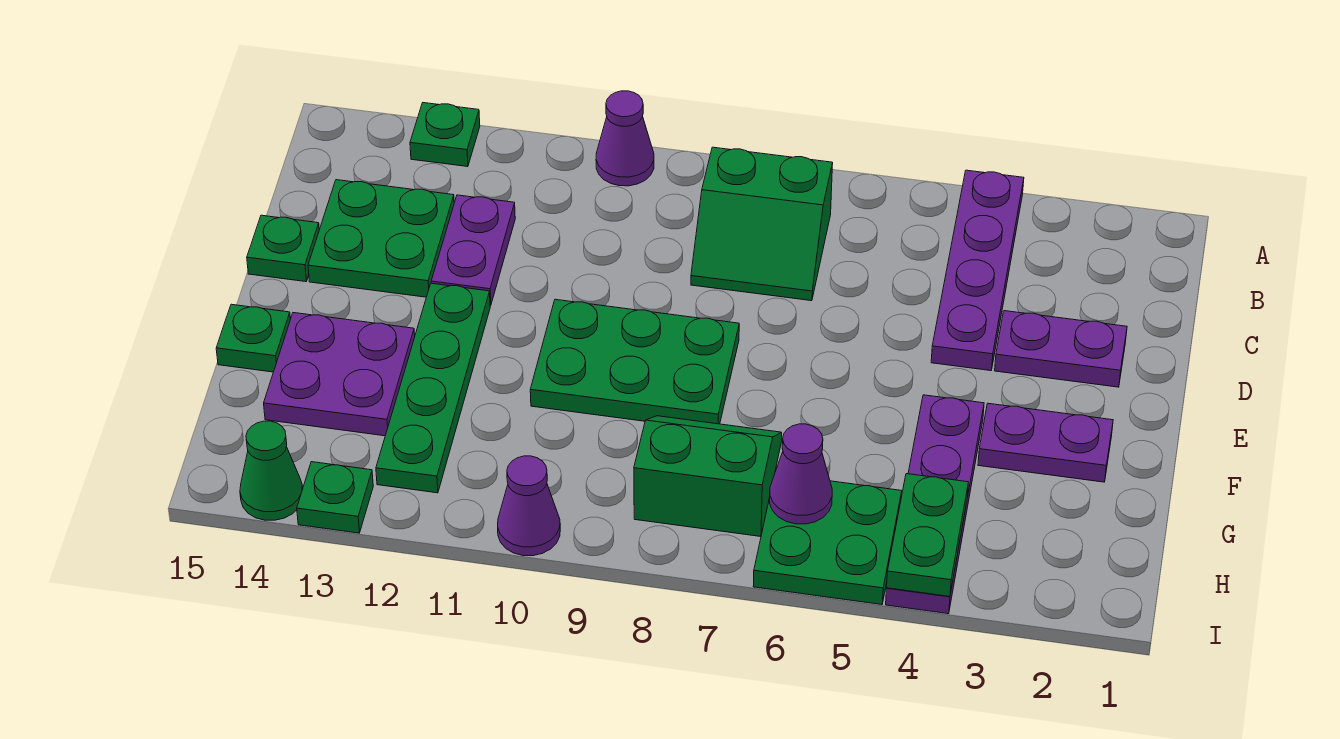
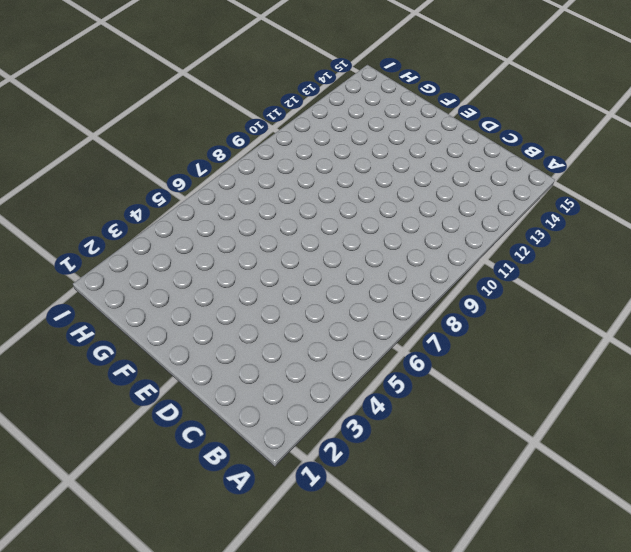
none -> purple plate A4:D4 level 1
none -> purple cone A10 level 1
none -> green plate A13 level 1

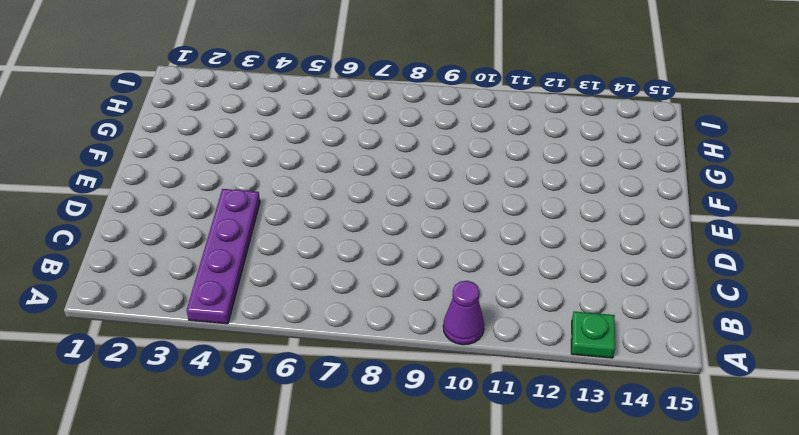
none -> green slope B7:C8 level 1 top B
none -> purple plate C12:D12 level 1
none -> green plate C13:D14 level 1

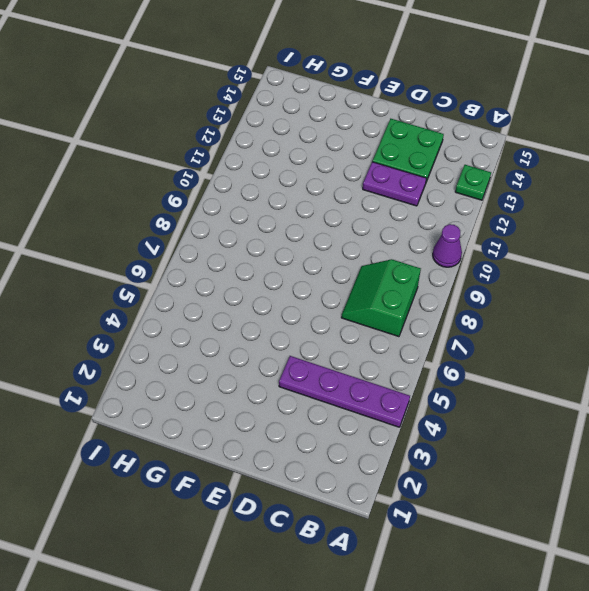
none -> purple plate D2:D3 level 1
none -> green plate D15 level 1
none -> green plate E8:F10 level 1

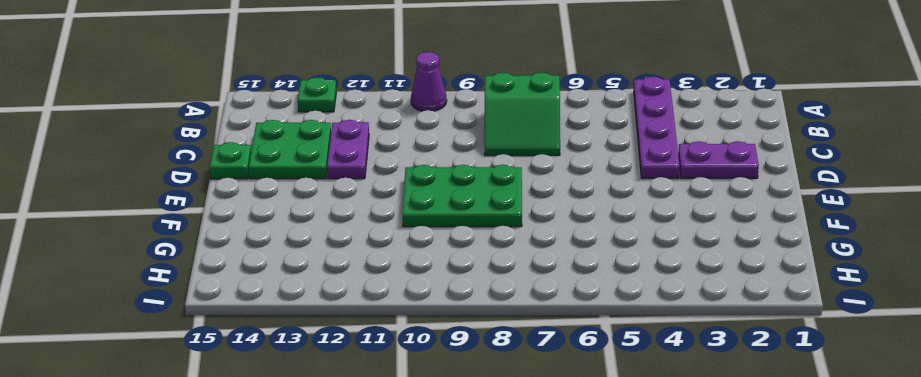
none -> green plate E12:H12 level 1
none -> purple plate F2:F3 level 1
none -> purple plate F4:I4 level 1

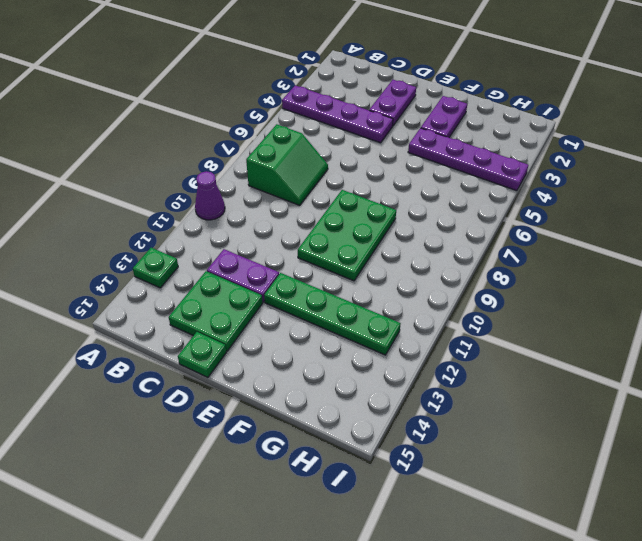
none -> purple plate F13:G14 level 1
none -> green plate F15 level 1
none -> green slope G7:H8 level 1 top H

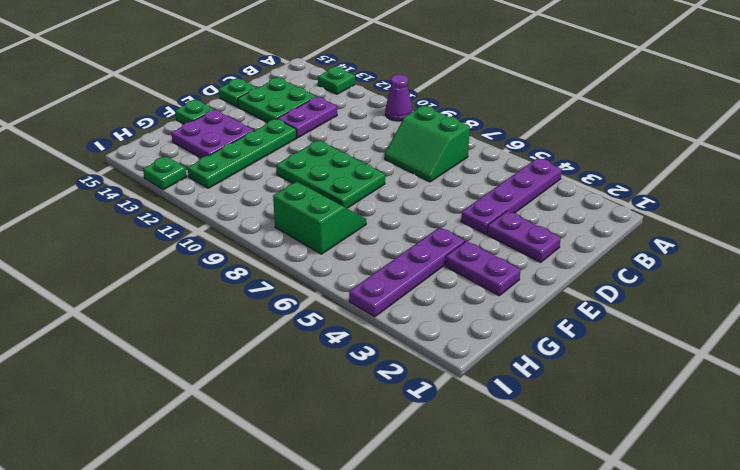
none -> green plate H5:I6 level 1
none -> purple cone I10 level 1
none -> green cone I14 level 1

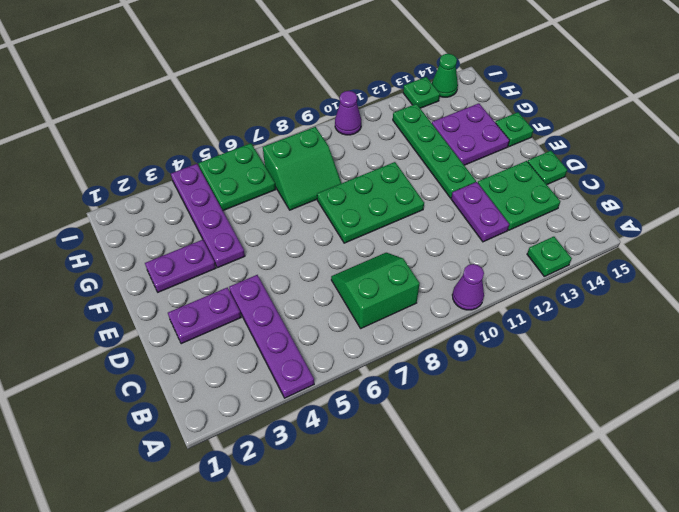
none -> green plate H4:I4 level 2
none -> purple cone H6 level 2

